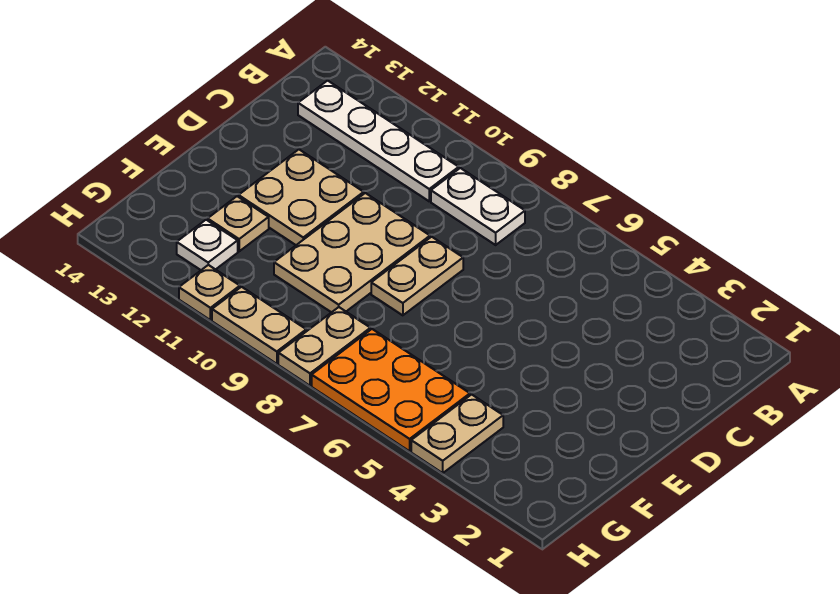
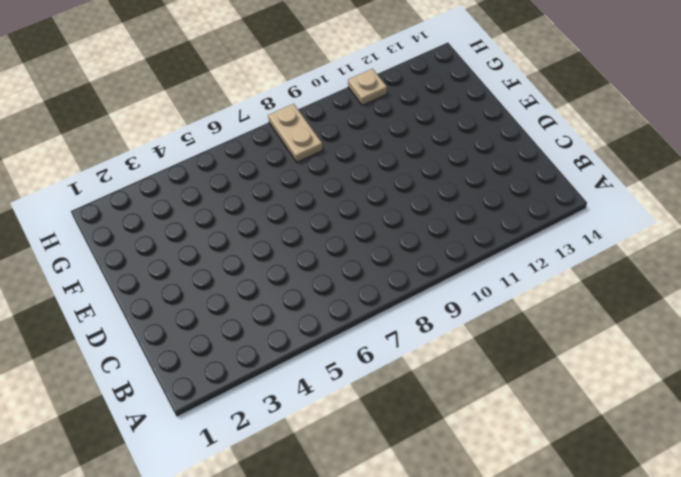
none -> white plate B8:B9 level 1
none -> white plate B10:B13 level 1
none -> tan plate D8:E8 level 1

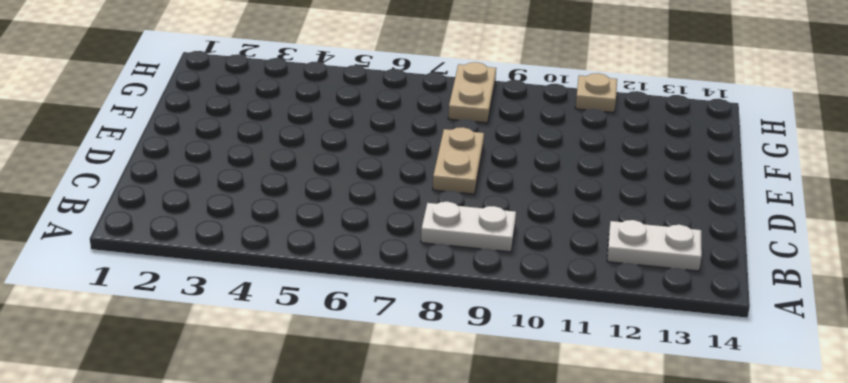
white plate B12:B13 level 1 -> white plate B10:B13 level 1
none -> tan plate D9:F10 level 1
none -> tan plate D11:E12 level 1
none -> tan plate F12 level 1

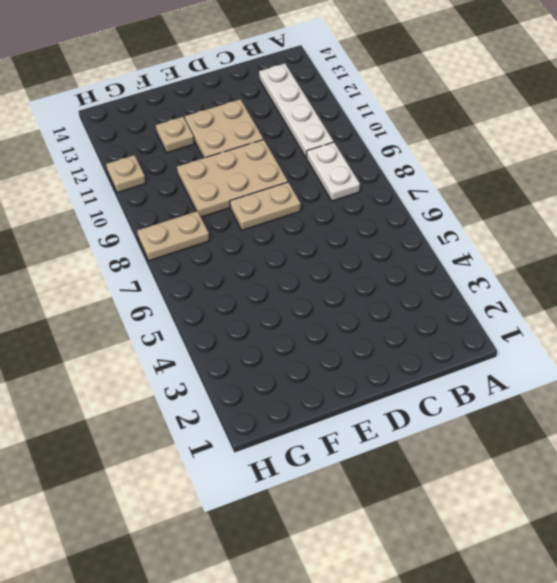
none -> tan plate G4:H4 level 1
none -> orange plate G5:H7 level 1
none -> white plate G12 level 1

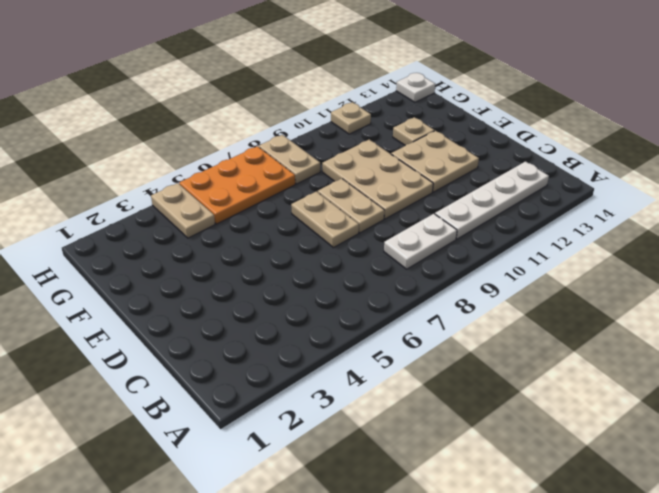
tan plate D7:E7 level 1 -> tan plate H9:H10 level 1
white plate H14 level 1 -> white plate G12 level 1

